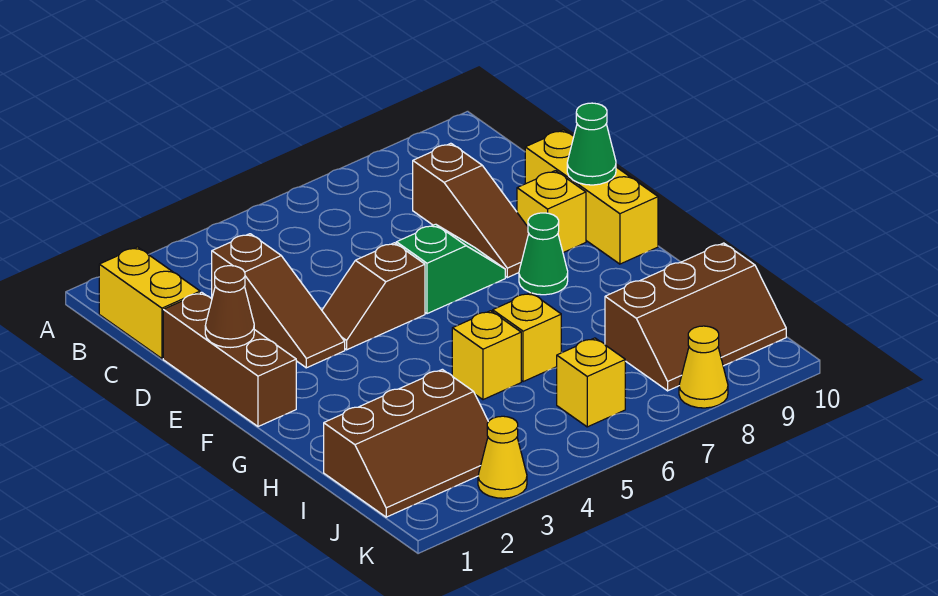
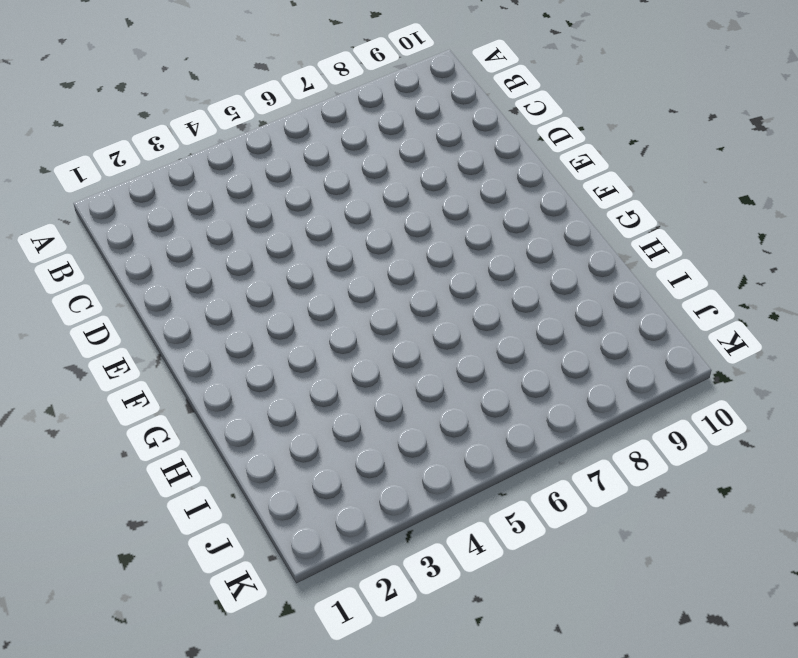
none -> yellow brick B1:C1 level 1
none -> brown slope C3:E3 level 1 top C
none -> brown slope C8:E8 level 1 top C

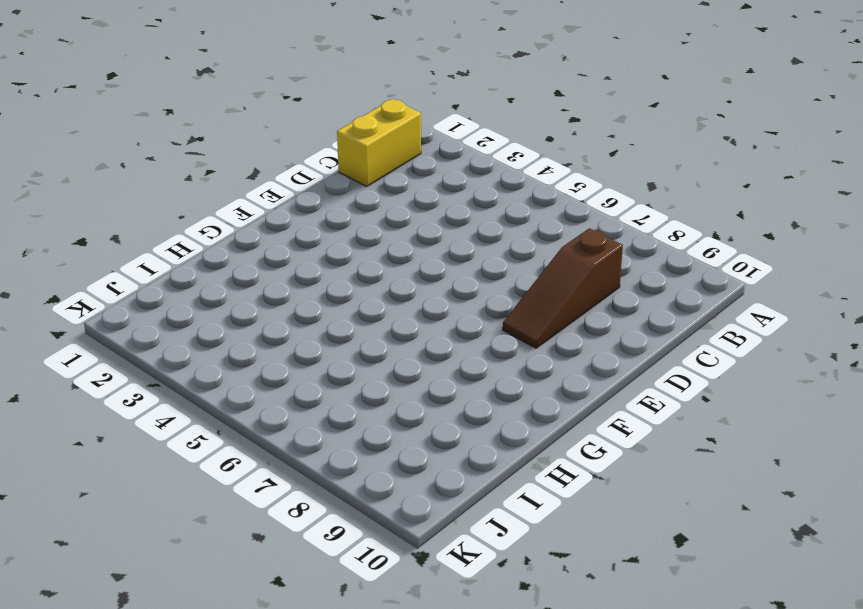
none -> brown slope C3:E3 level 1 top C
none -> brown brick D1:F1 level 1
none -> yellow brick D10:F10 level 1

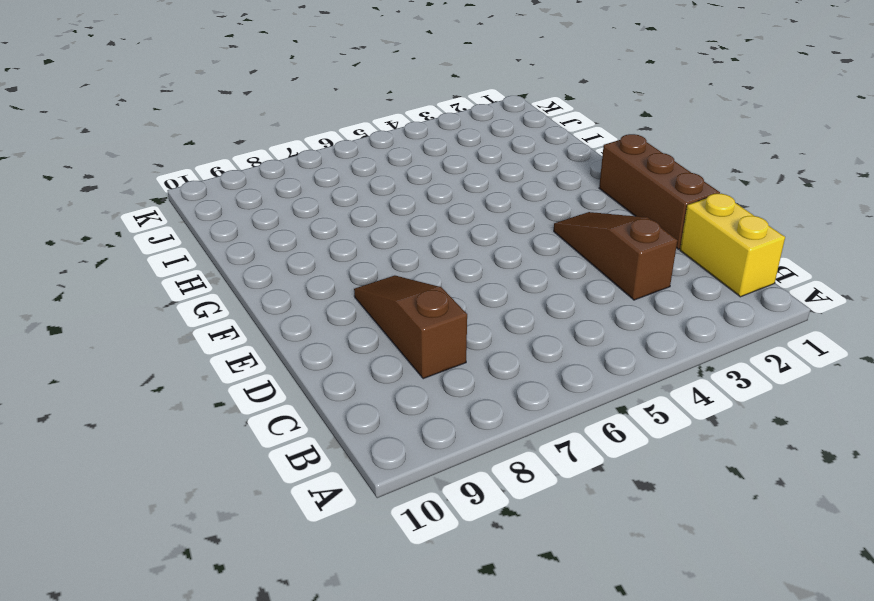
none -> yellow brick D10:F10 level 1
none -> brown slope E4:E5 level 1 top 5
none -> green slope E6:E7 level 1 top 6

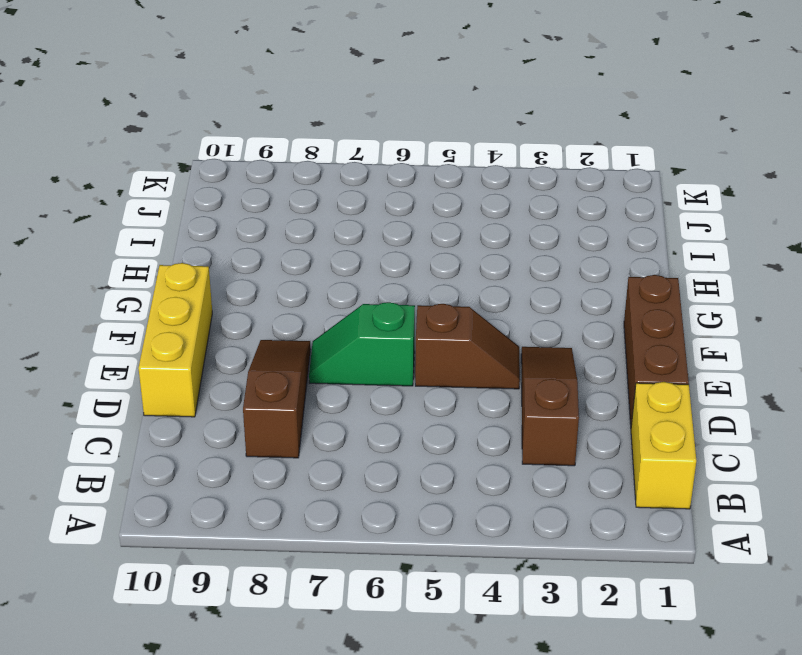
none -> yellow brick E9 level 1
none -> green cone F8 level 1
none -> yellow brick H5 level 1

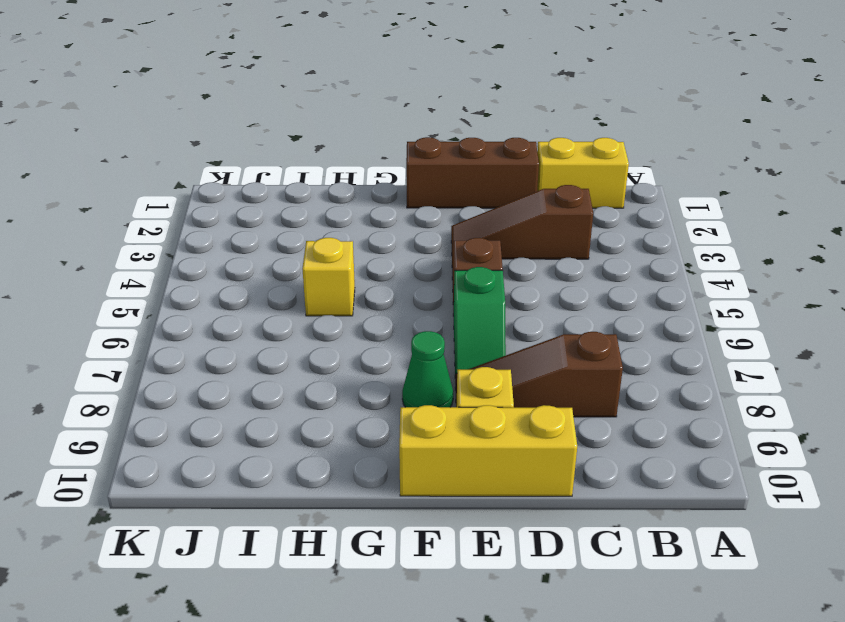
none -> yellow brick H6 level 1
none -> brown slope I1:J3 level 1 top I
none -> brown slope I8:J10 level 1 top I

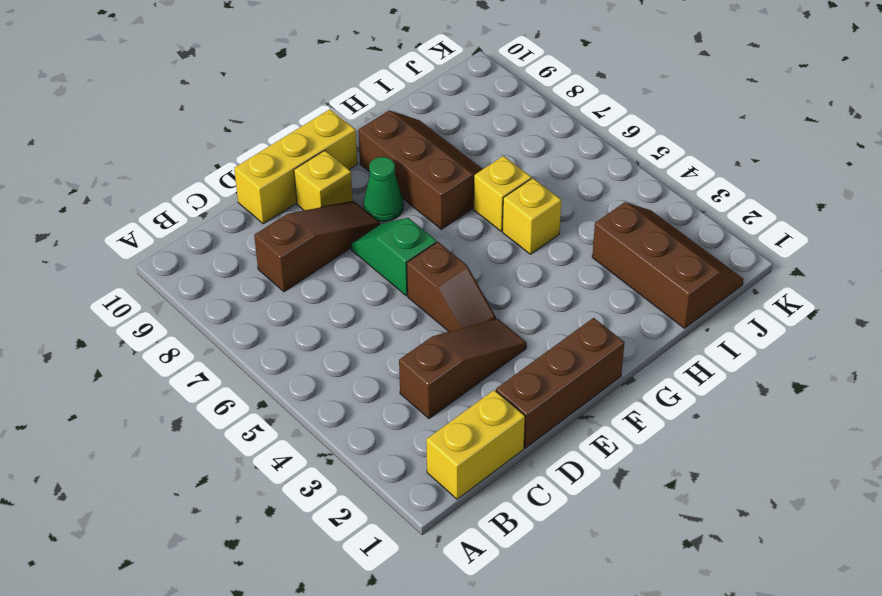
brown slope G7:H9 level 1 top G -> brown slope I8:J10 level 1 top I
none -> yellow brick J6 level 1
none -> yellow cone K3 level 1
none -> yellow cone K8 level 1

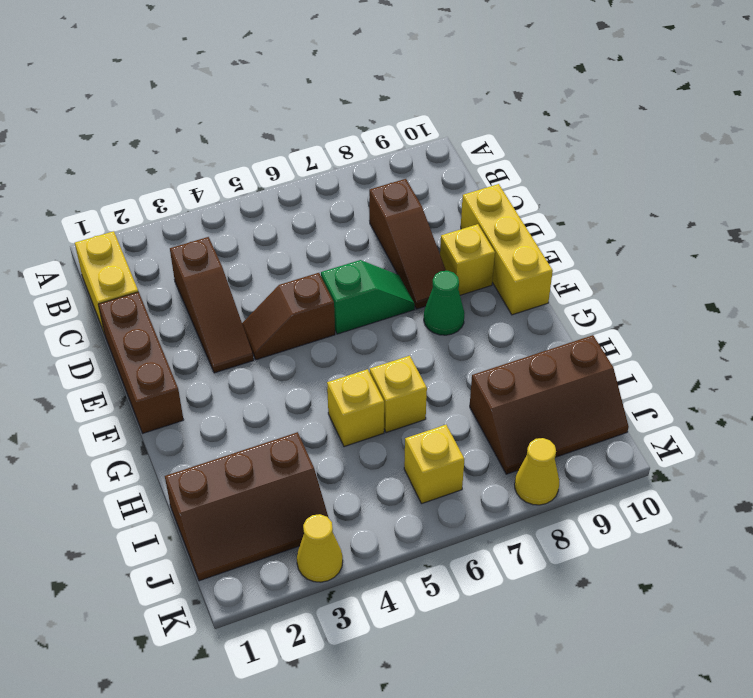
none -> brown cone E1 level 2
none -> green cone E10 level 2

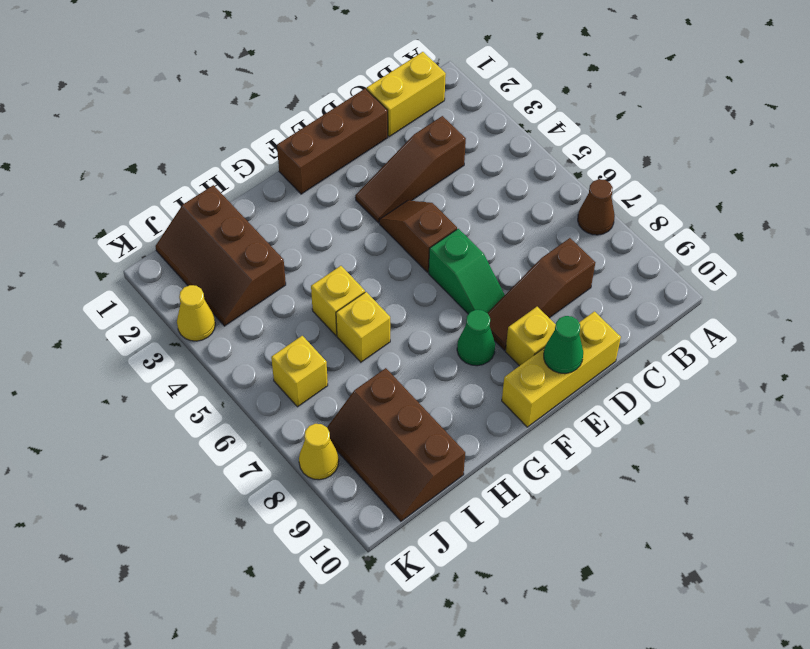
brown cone A7 level 1 -> brown cone E1 level 2

